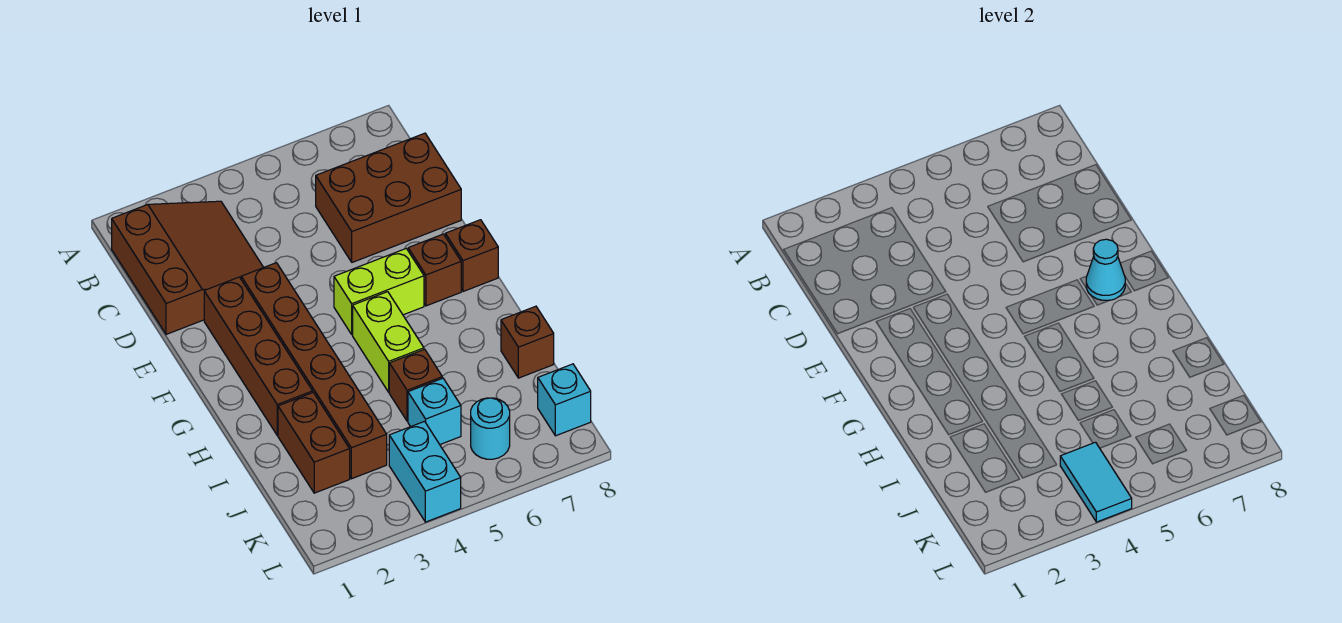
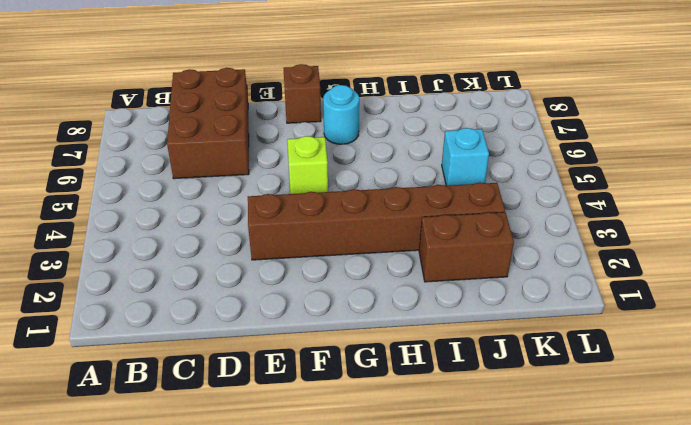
lime brick F5 level 1 -> lime brick F5:F6 level 1
cyan round brick G7 level 1 -> cyan round brick K6 level 1
none -> brown slope B1:D3 level 1 top 1
none -> brown brick E2:H2 level 1
none -> brown brick F7 level 1

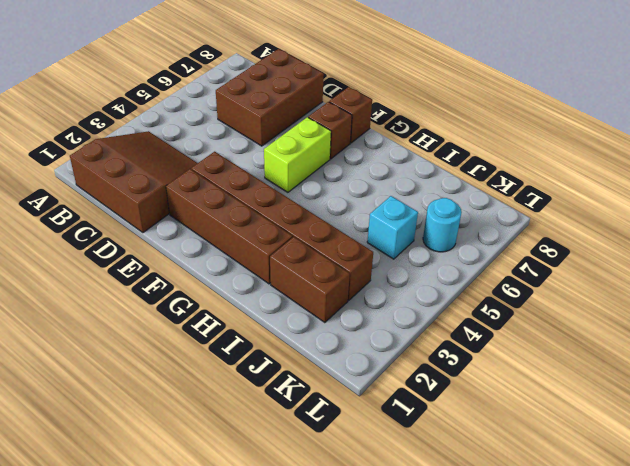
none -> lime brick G5:H5 level 1
none -> brown brick I5 level 1
none -> brown brick I8 level 1

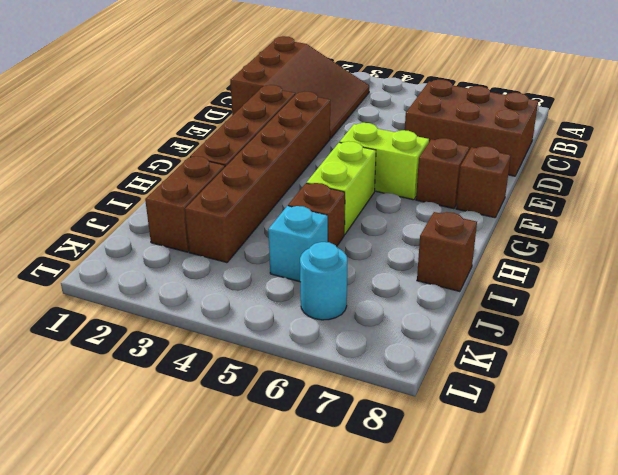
none -> cyan brick K4:L4 level 1
none -> cyan brick K8 level 1
none -> cyan cone F7 level 2

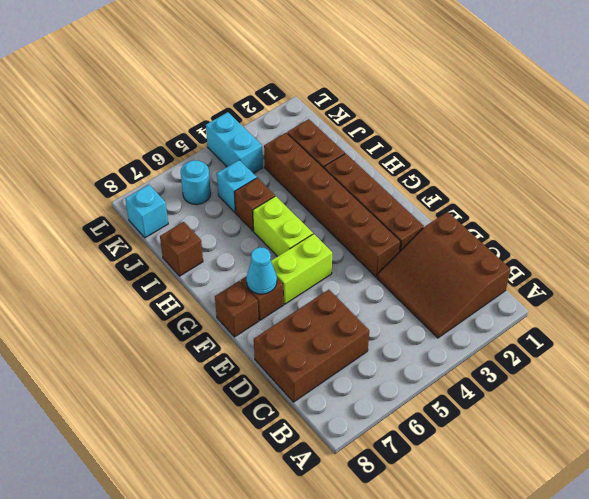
none -> cyan tile K4:L4 level 2

